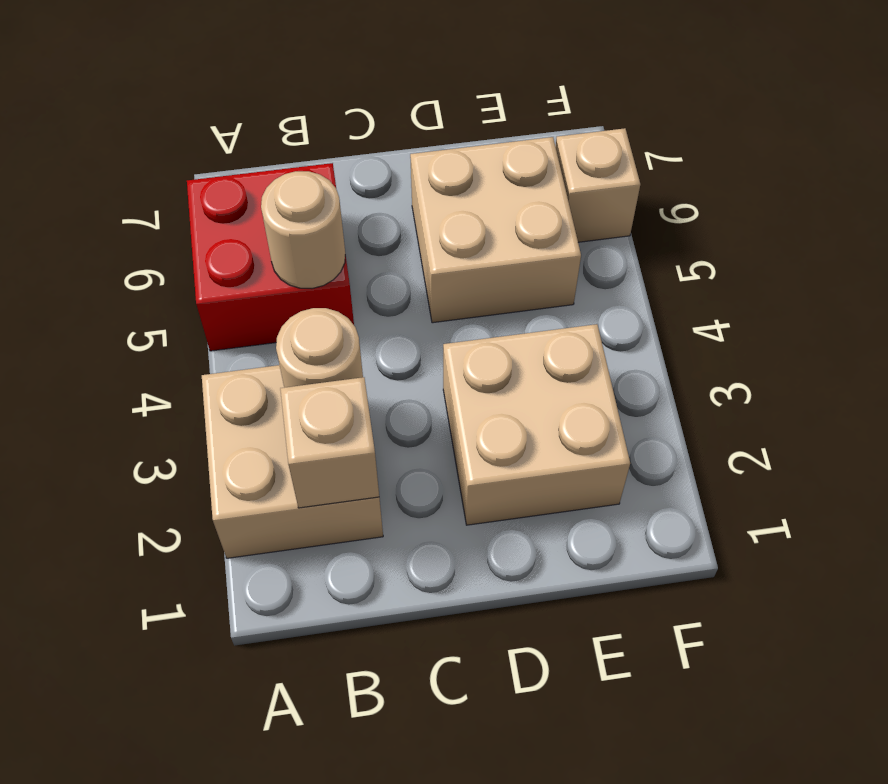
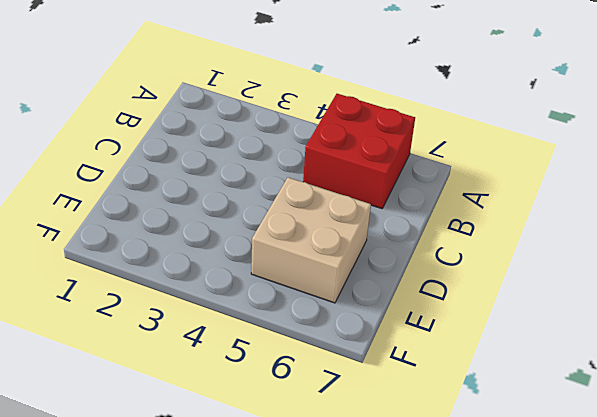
none -> tan brick A2:B3 level 1
none -> tan brick D2:E3 level 1

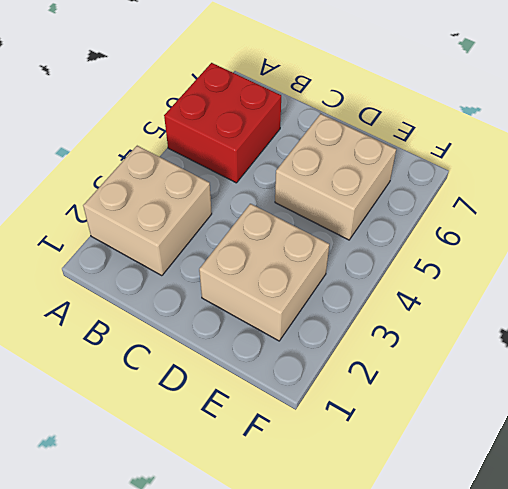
none -> tan brick F6 level 1
none -> tan brick B2 level 2

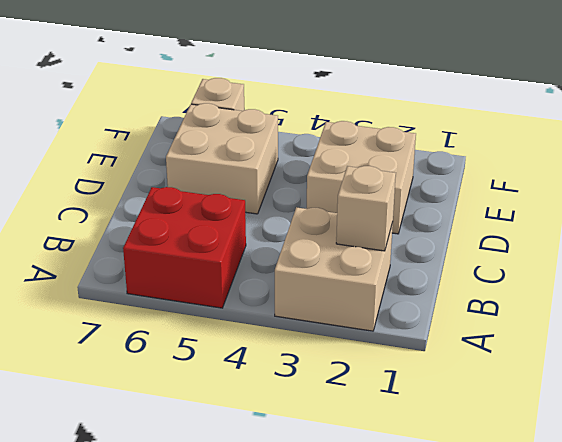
none -> tan round brick B3 level 2
none -> tan round brick B5 level 2

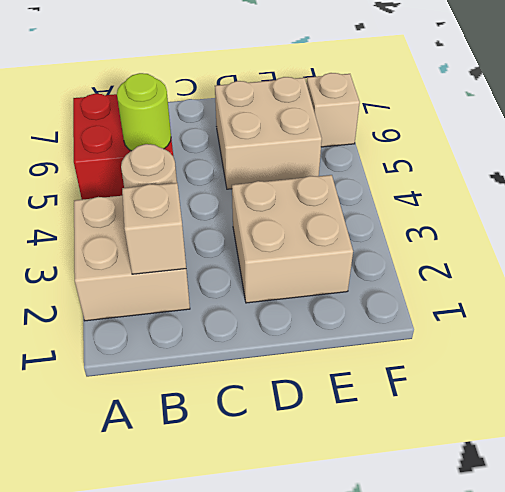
lime round brick B5 level 2 -> tan round brick B5 level 2

